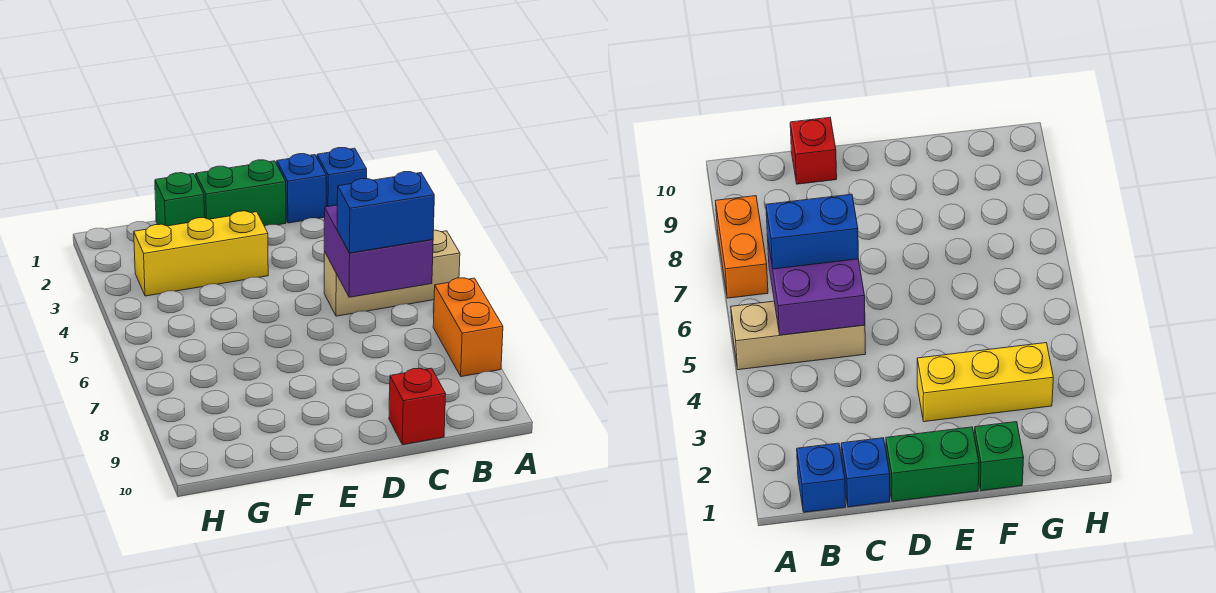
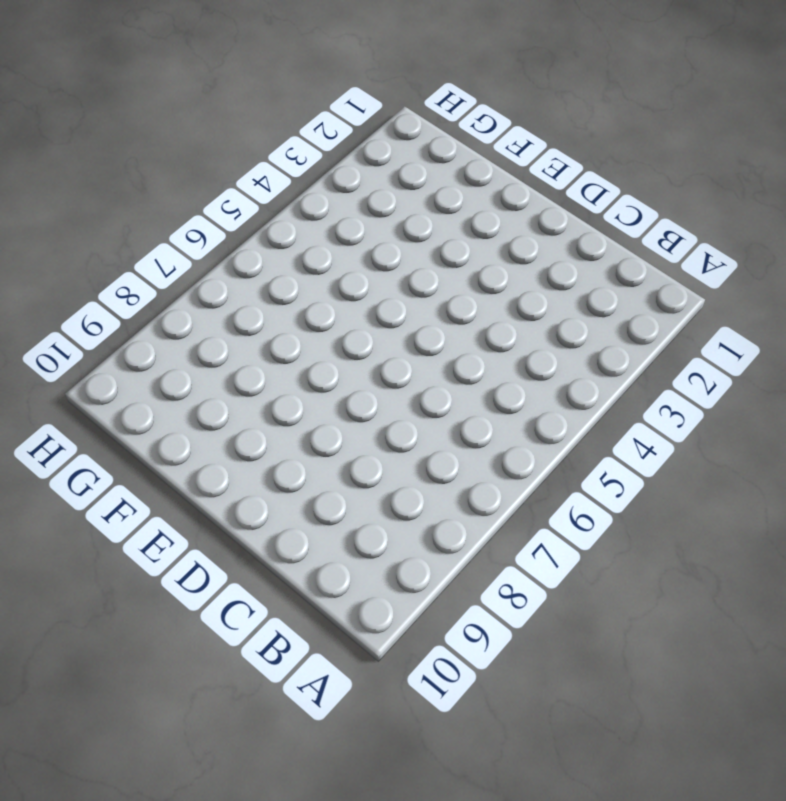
none -> tan brick A5:C5 level 1
none -> orange brick A7:A8 level 1

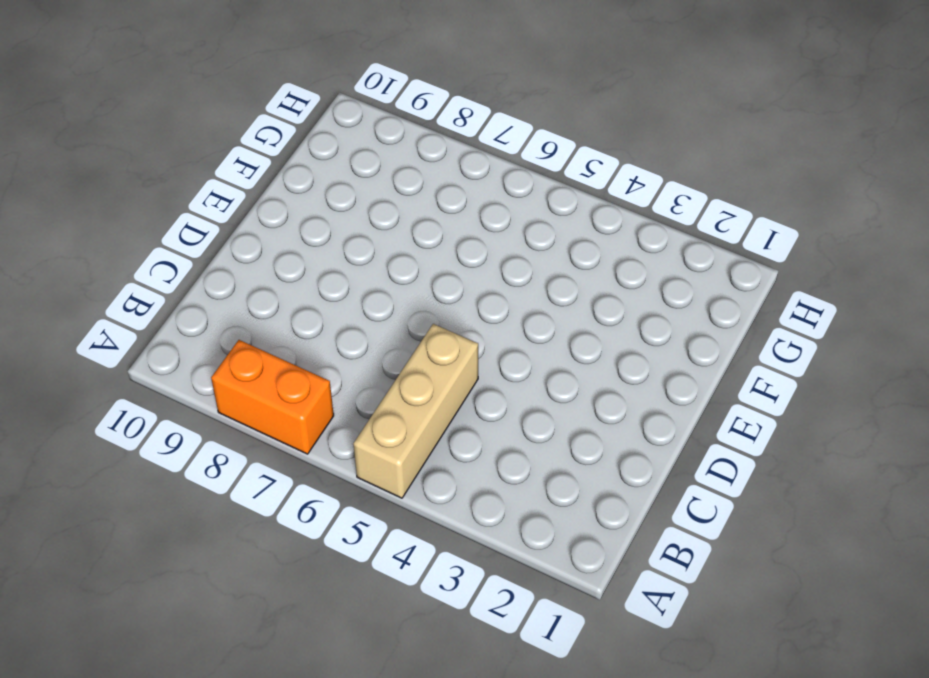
none -> blue brick B1 level 1
none -> blue brick C1 level 1

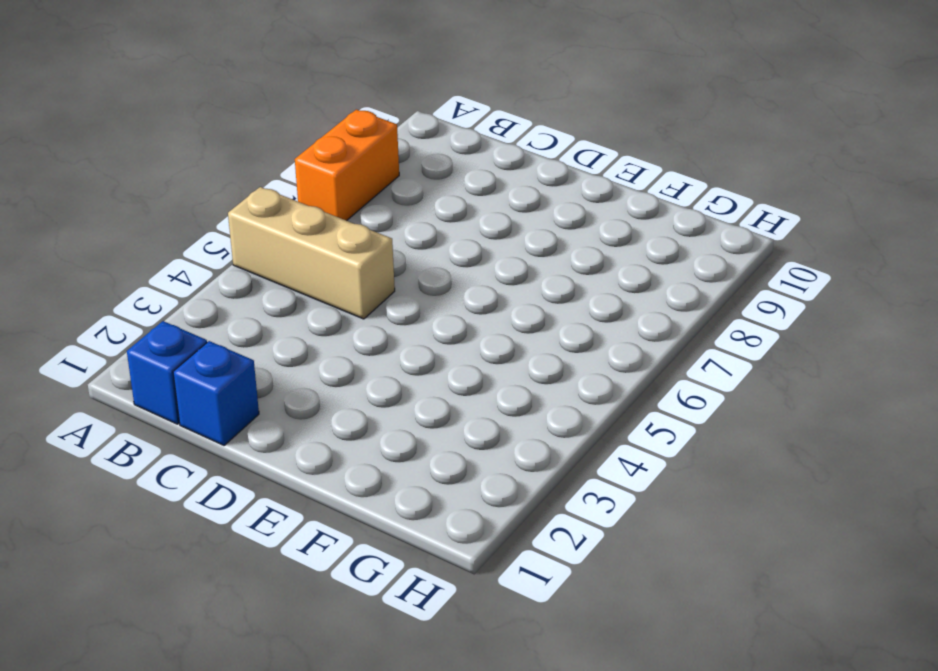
none -> red brick C10 level 1
none -> green brick D1:E1 level 1

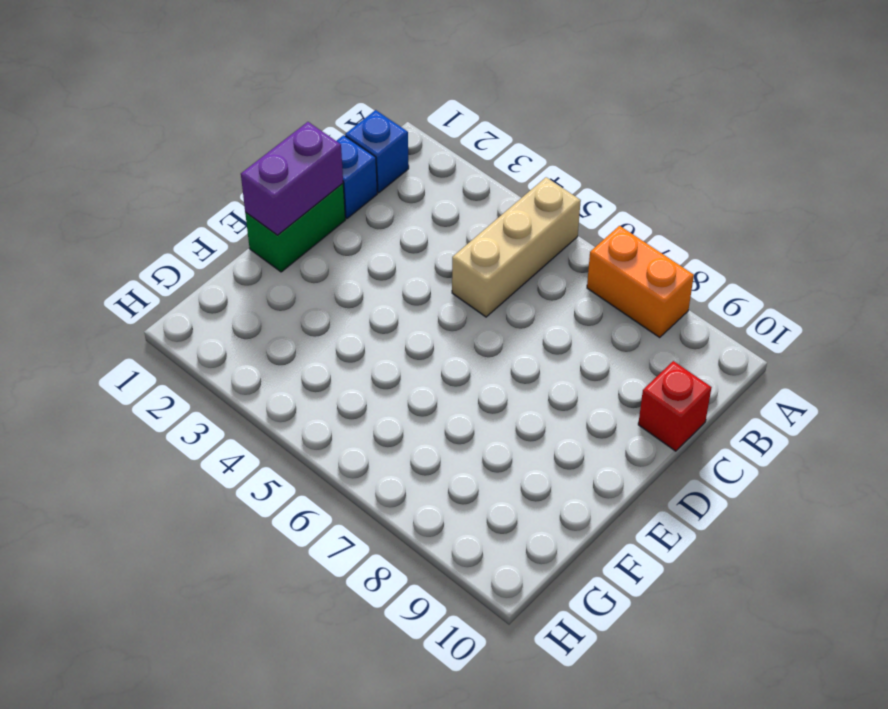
purple brick D1:E1 level 2 -> none
none -> yellow brick E3:G3 level 1
none -> green brick F1 level 1

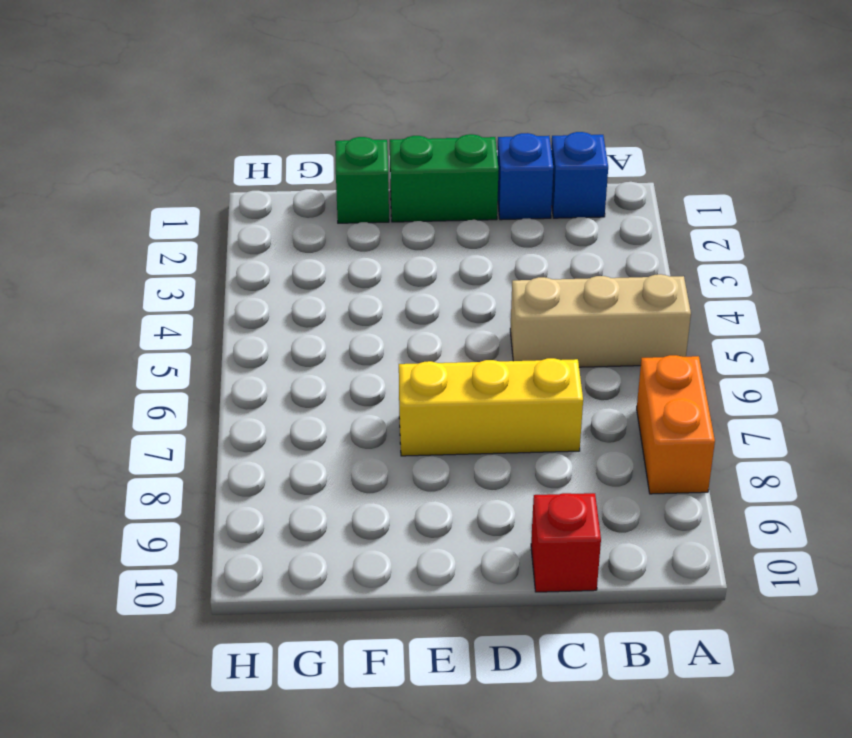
yellow brick C7:E7 level 1 -> yellow brick E3:G3 level 1
none -> purple brick B5:C6 level 2
none -> blue brick B6:C6 level 3

